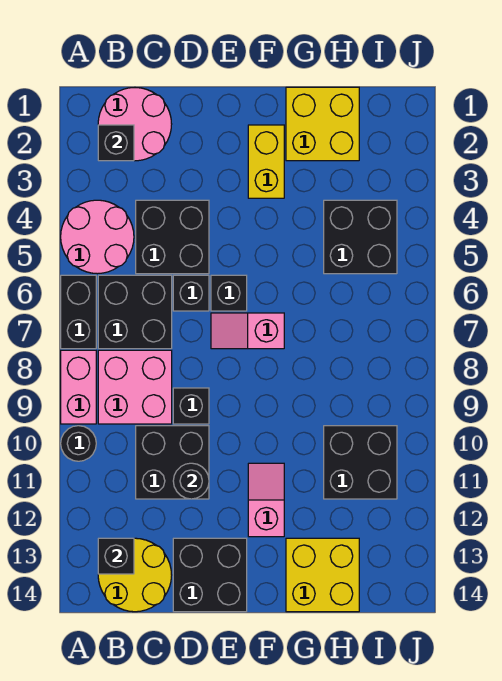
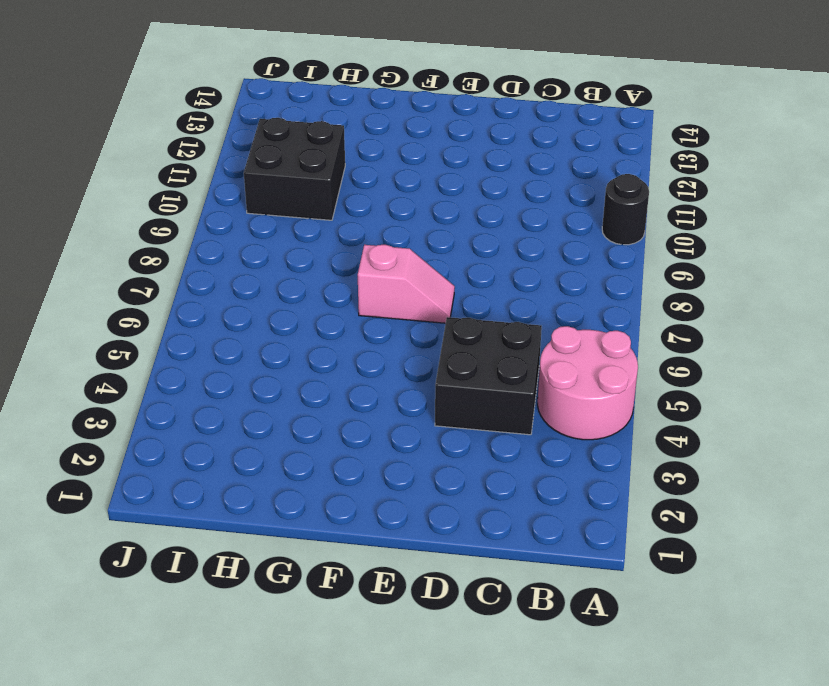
none -> black brick A6:A7 level 1
none -> pink brick A8:A9 level 1
none -> pink round brick B1:C2 level 1

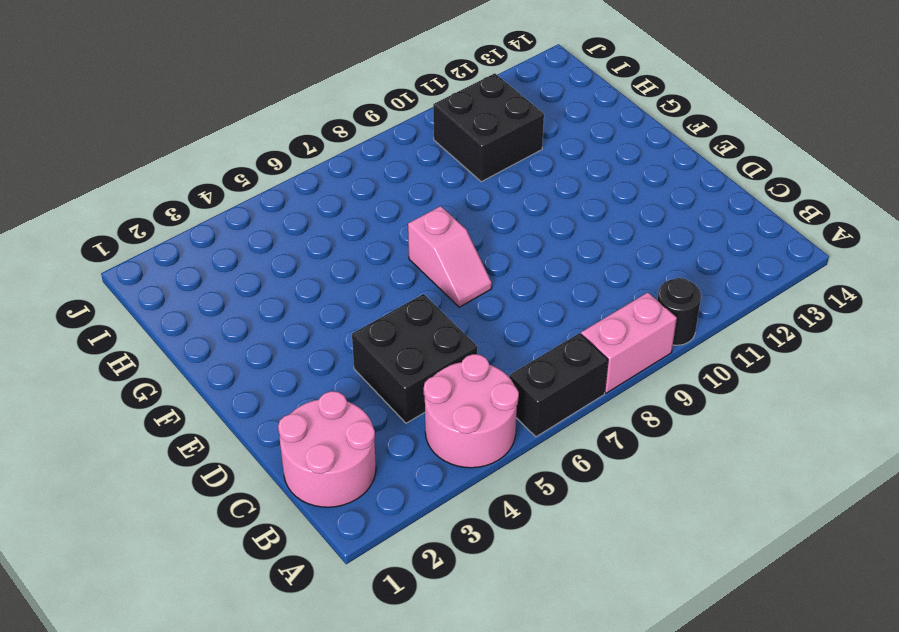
none -> black brick B6:C7 level 1
none -> pink brick B8:C9 level 1
none -> yellow round brick B13:C14 level 1

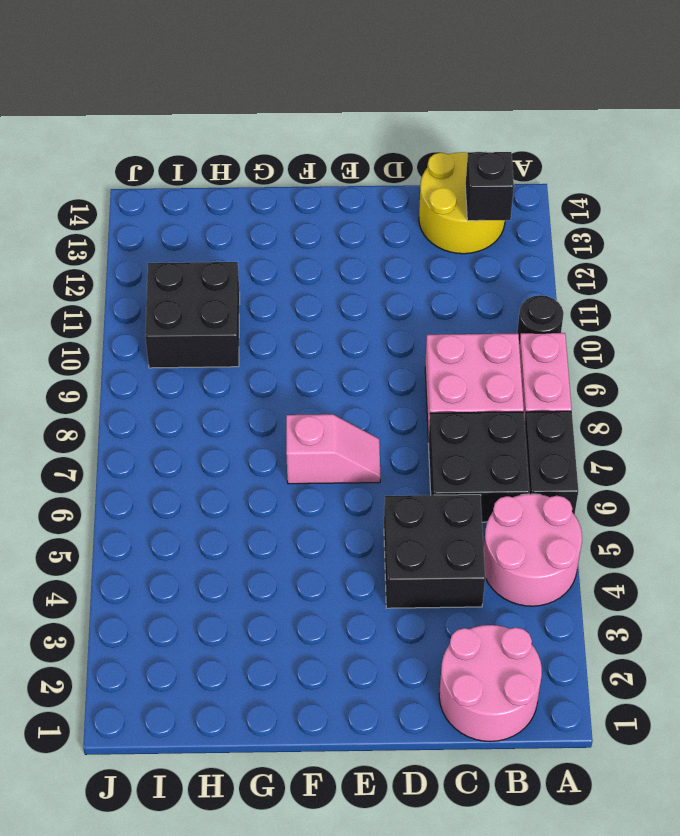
none -> black brick C10:D11 level 1
none -> black brick D6 level 1
none -> black brick D9 level 1

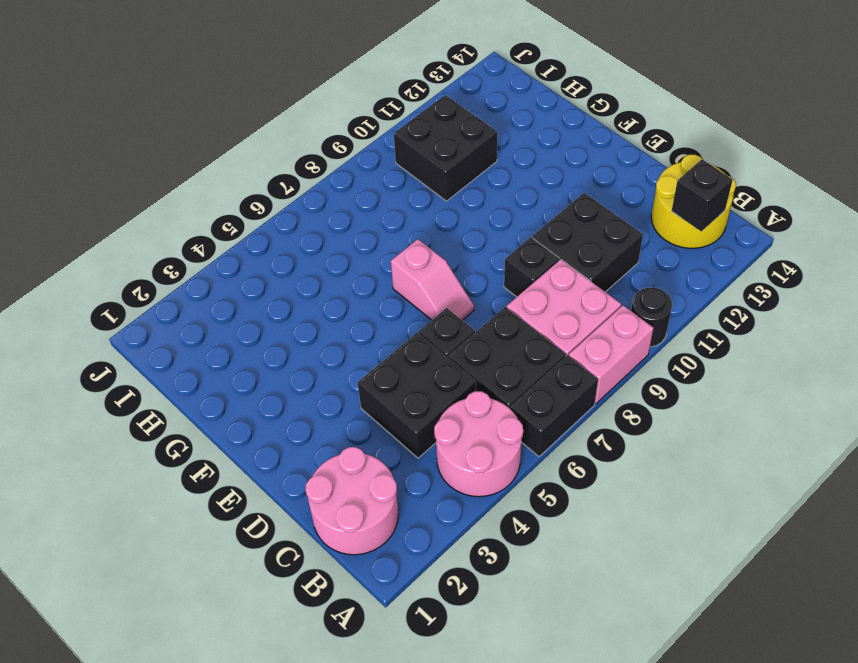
none -> black brick D13:E14 level 1
none -> black brick E6 level 1
none -> yellow brick F2:F3 level 1

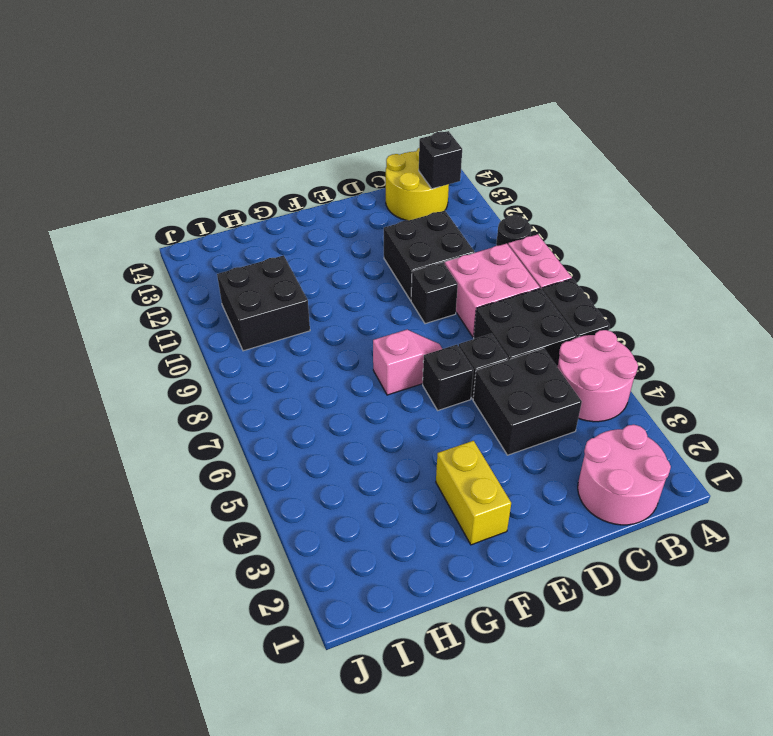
none -> black brick D13:E14 level 1
none -> pink slope F11:F12 level 1 top 12
none -> yellow brick G1:H2 level 1

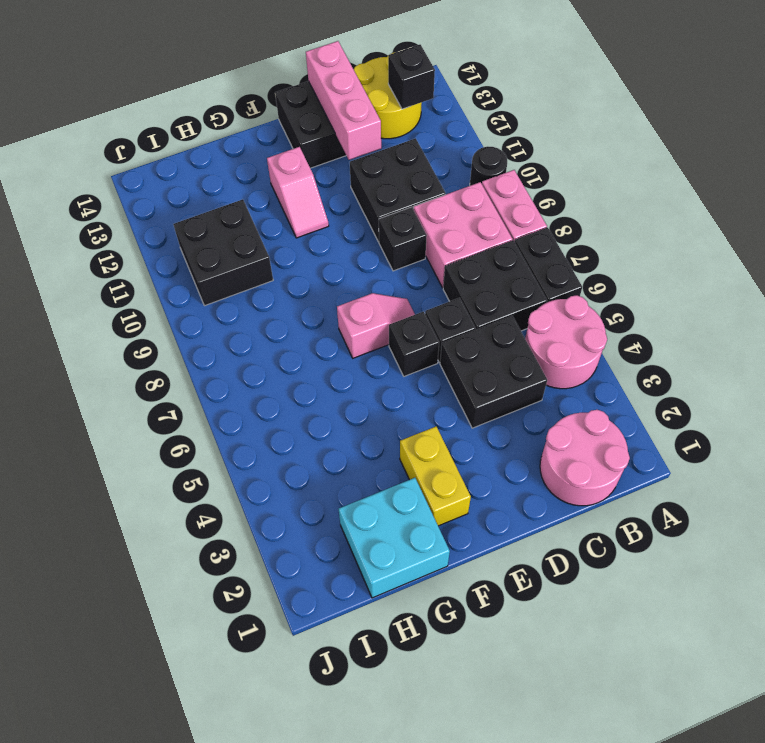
pink brick D12:D14 level 2 -> none
cyan brick G1:H2 level 1 -> yellow brick G1:H2 level 1
none -> yellow brick G13:H14 level 1
none -> black brick H4:I5 level 1
none -> black brick B2 level 2

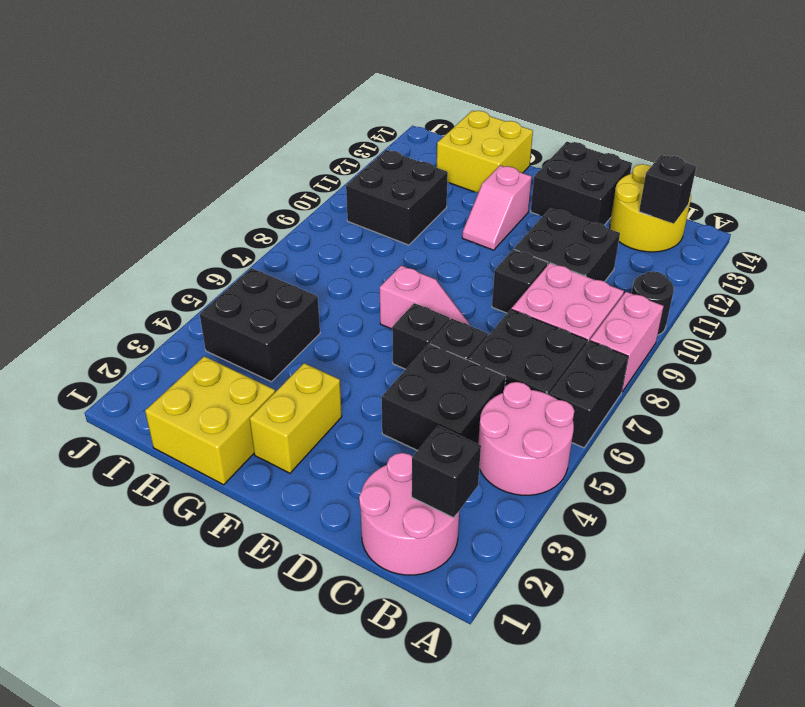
none -> black round brick D11 level 2

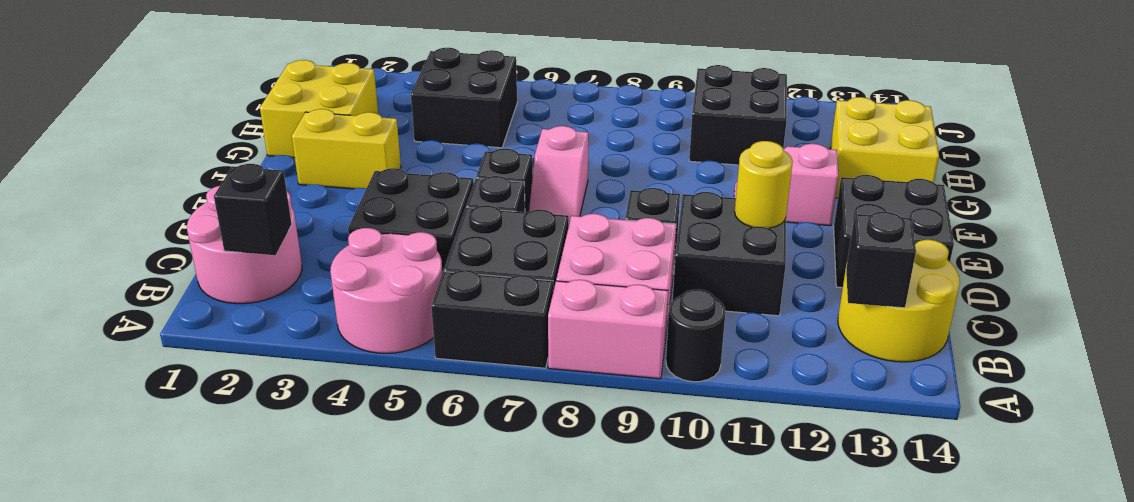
yellow round brick D11 level 2 -> black round brick D11 level 2

